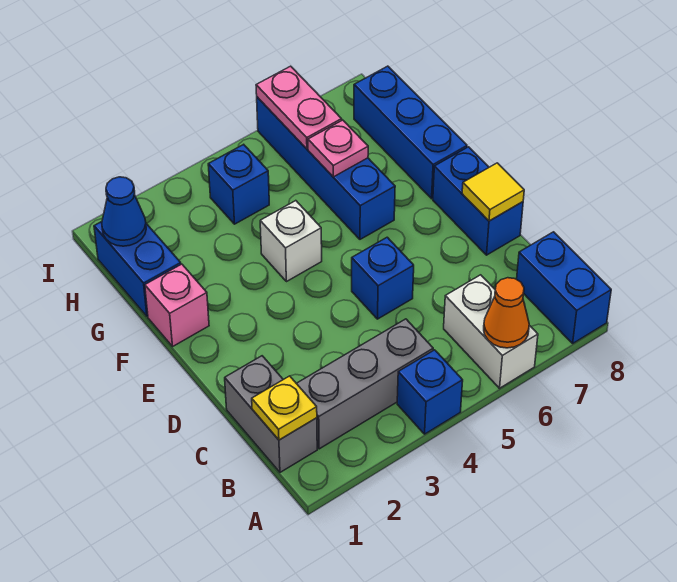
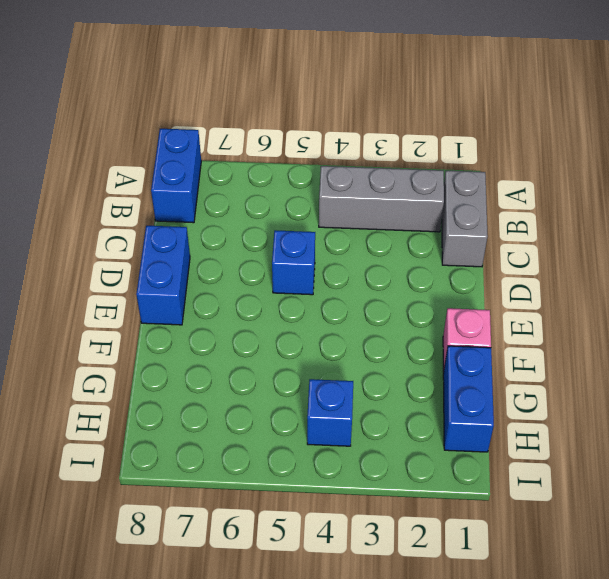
none -> blue brick A4 level 1
none -> white brick A6:B6 level 1
none -> white brick F4 level 1

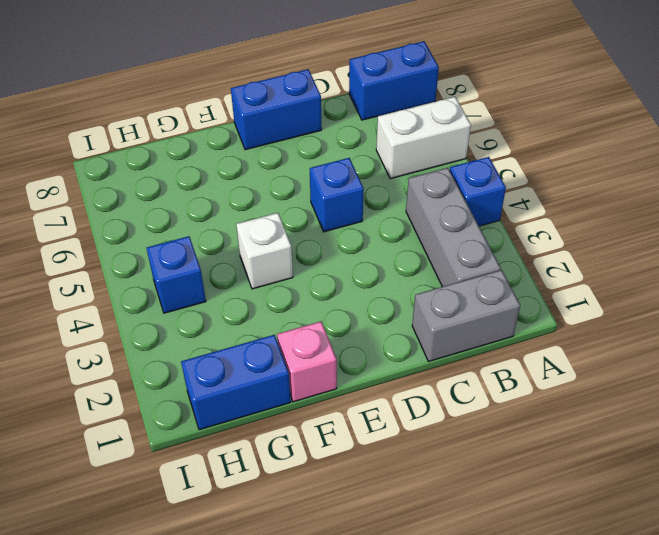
none -> blue brick F6:I6 level 1
none -> blue brick F8:H8 level 1
none -> orange cone A6 level 2

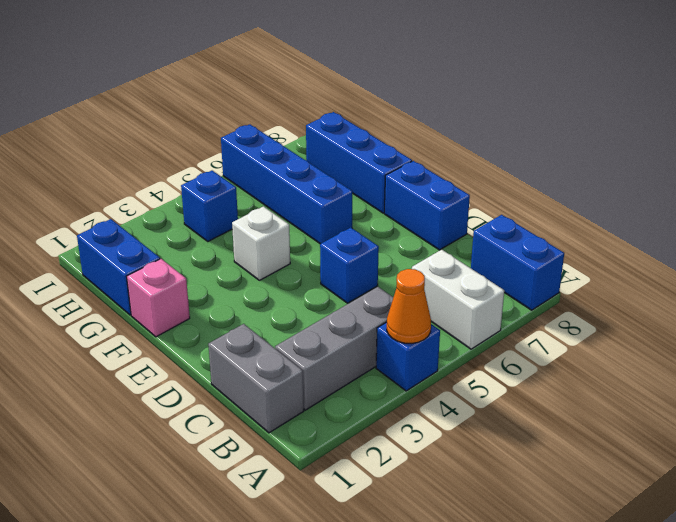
orange cone A4 level 2 -> orange cone A6 level 2
none -> yellow plate B1 level 2
none -> yellow tile D8 level 2
none -> pink plate G6 level 2

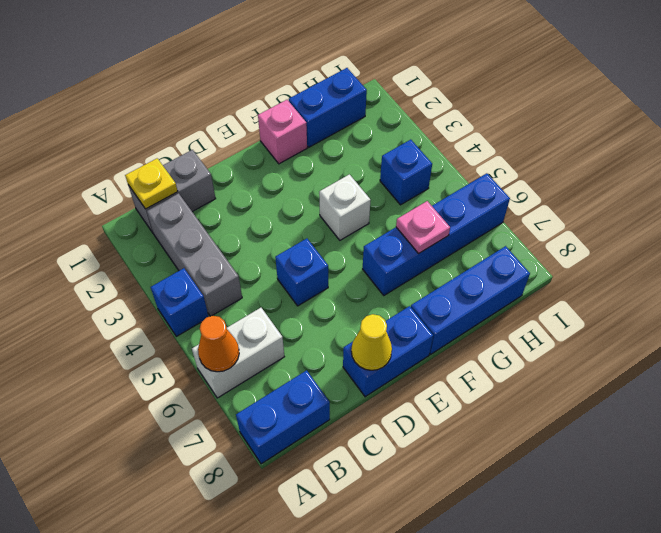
yellow cone D8 level 2 -> yellow tile D8 level 2
none -> blue cone H1 level 2
none -> pink plate H6:I6 level 2

